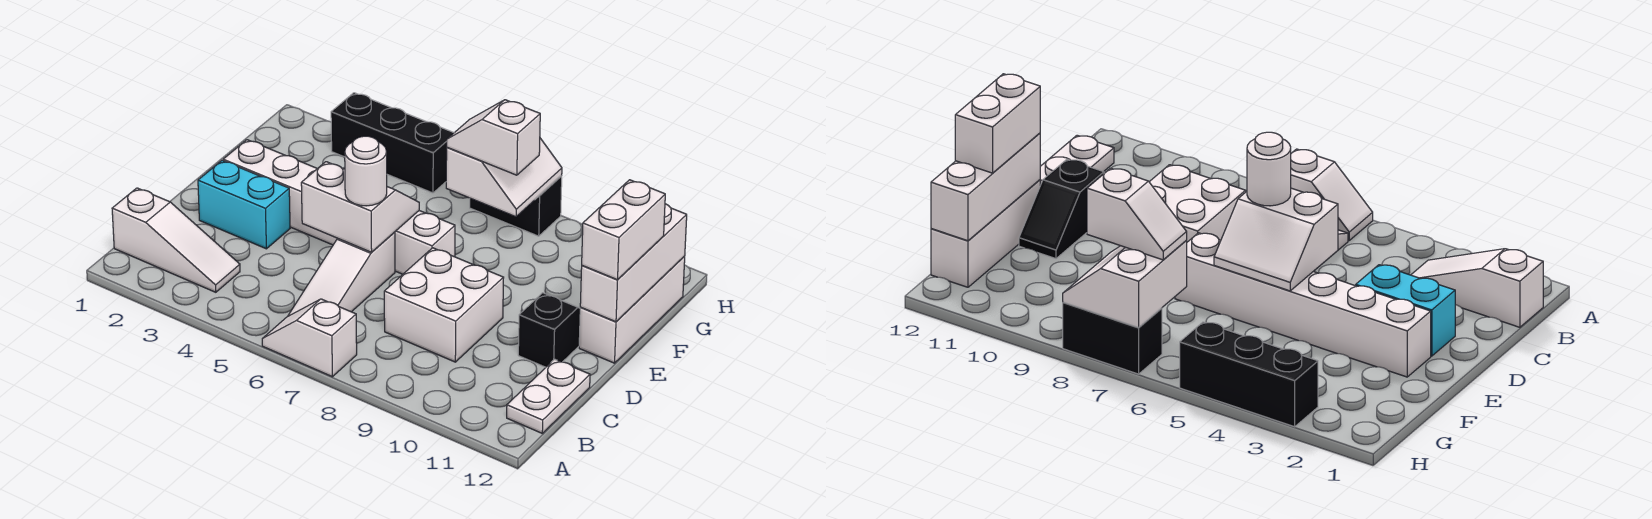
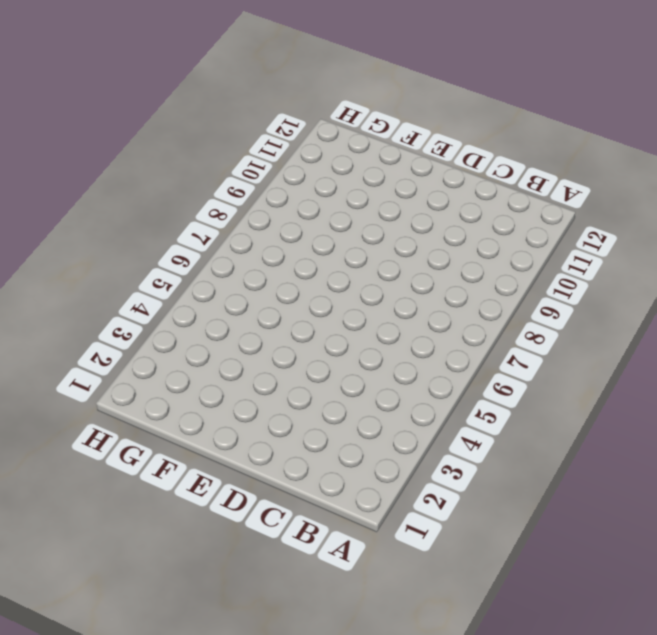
none -> white slope A6:A7 level 1 top 7
none -> white slope B1:B3 level 1 top 1
none -> white slope B6:D6 level 1 top D

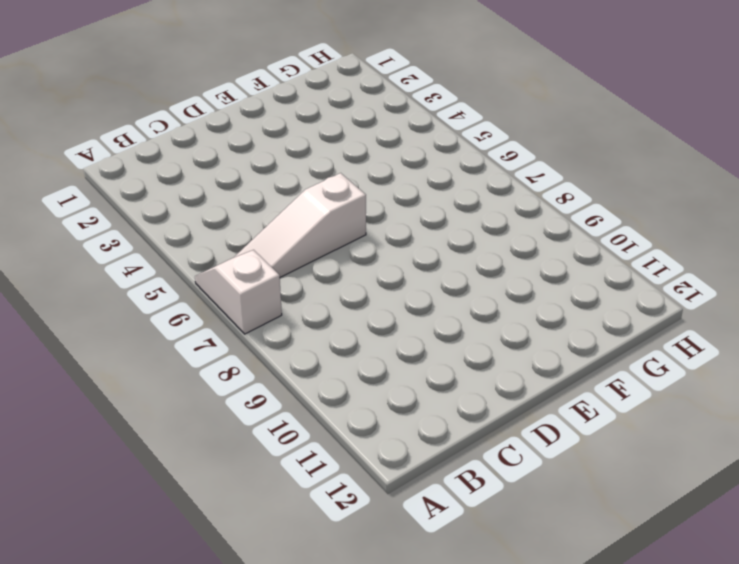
none -> white slope B1:B3 level 1 top 1
none -> white plate B12:C12 level 1
none -> white brick C8:D9 level 1

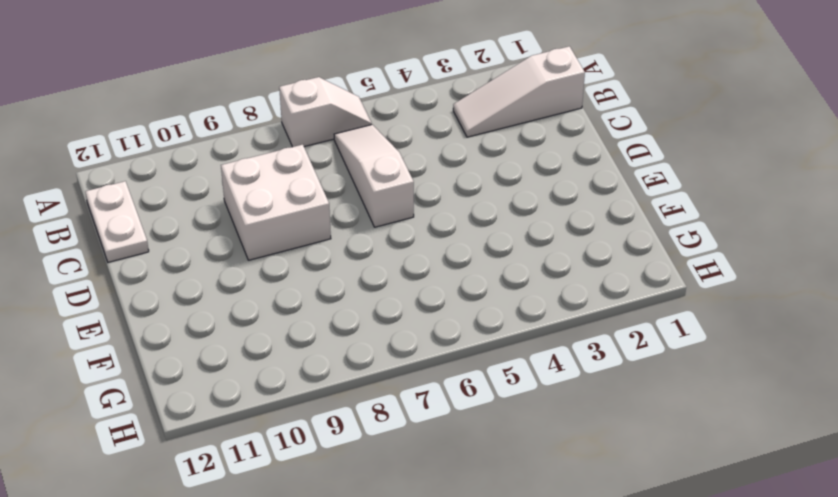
none -> cyan brick D2:D3 level 1
none -> black slope D11:E11 level 1 top D
none -> white brick E2:E7 level 1

